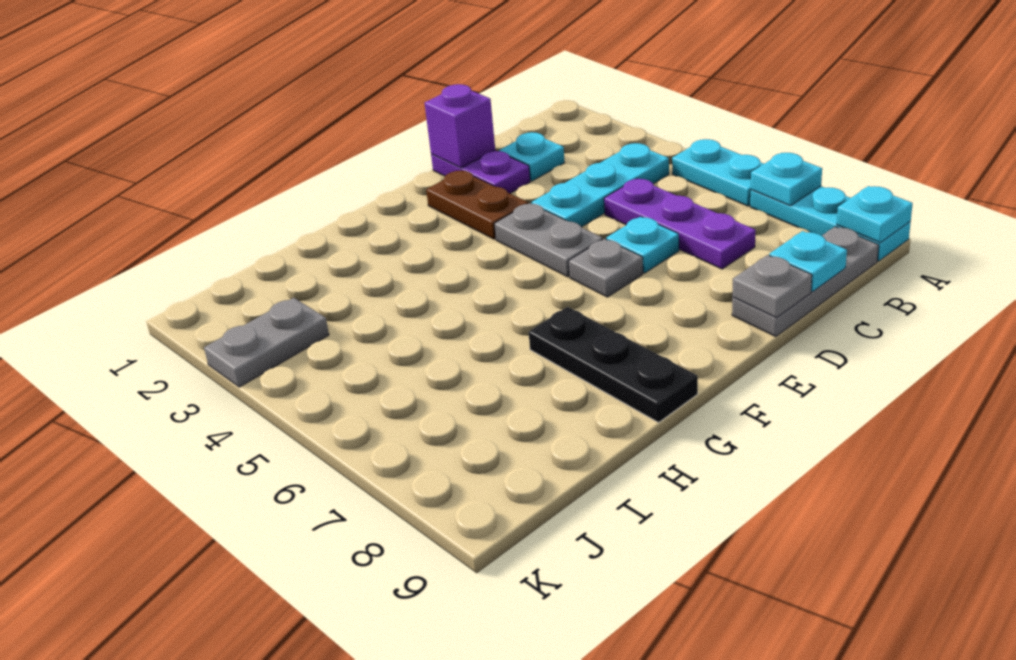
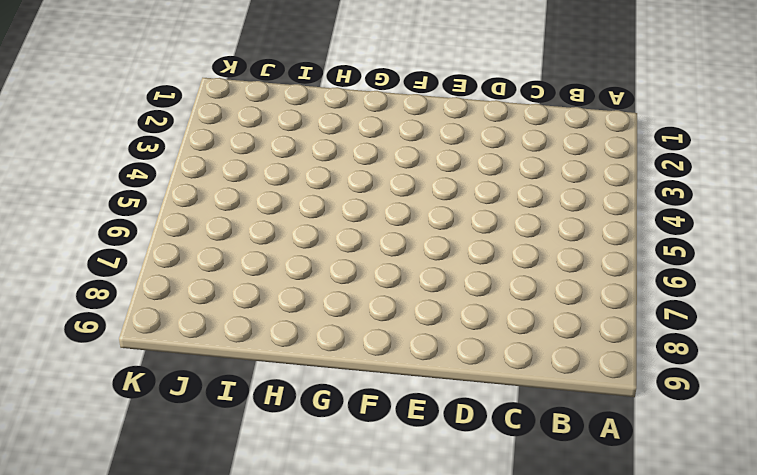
none -> cyan plate A5:A6 level 1
none -> cyan plate A7:A9 level 1
none -> cyan plate B4:D4 level 1

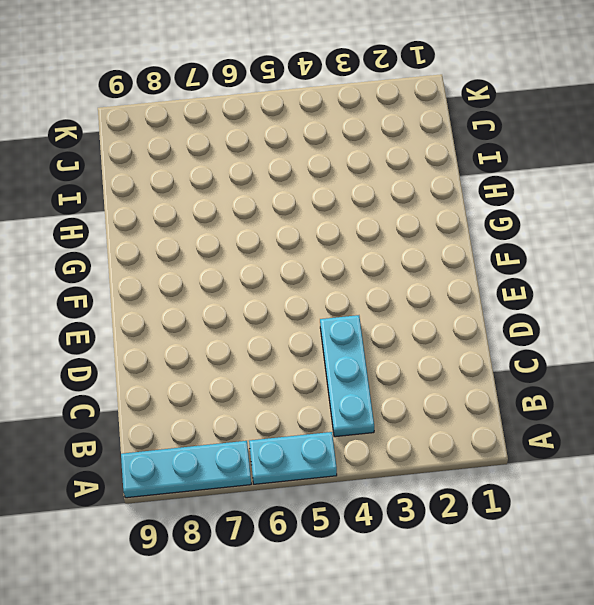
none -> grey plate B9:D9 level 1
none -> cyan plate C2 level 1
none -> purple plate C5:C7 level 1

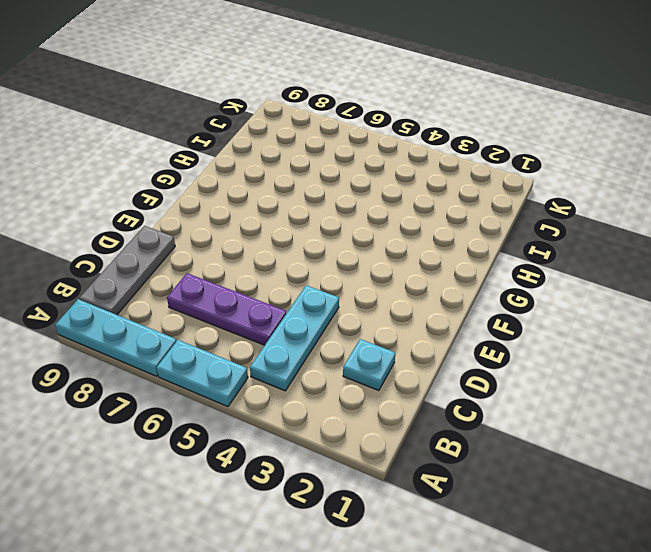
none -> purple plate D1:D2 level 1
none -> cyan plate D6 level 1
none -> brown plate E2:E3 level 1

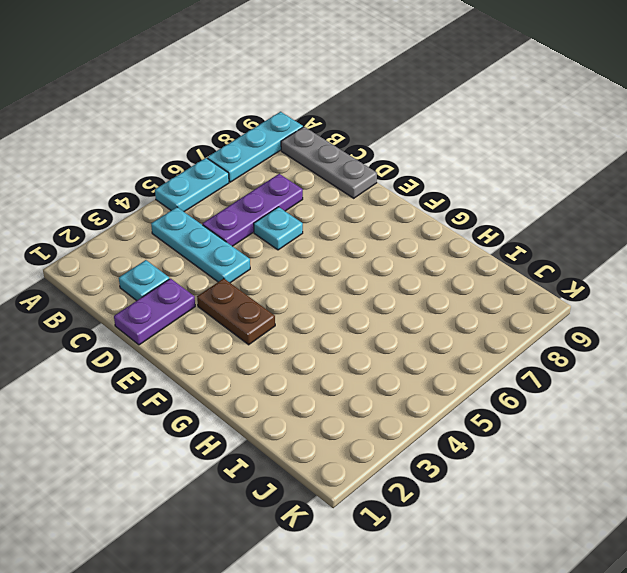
brown plate E3:F3 level 1 -> brown plate E2:E3 level 1
none -> grey plate E4:E5 level 1
none -> grey plate E6 level 1
none -> black plate G7:G9 level 1

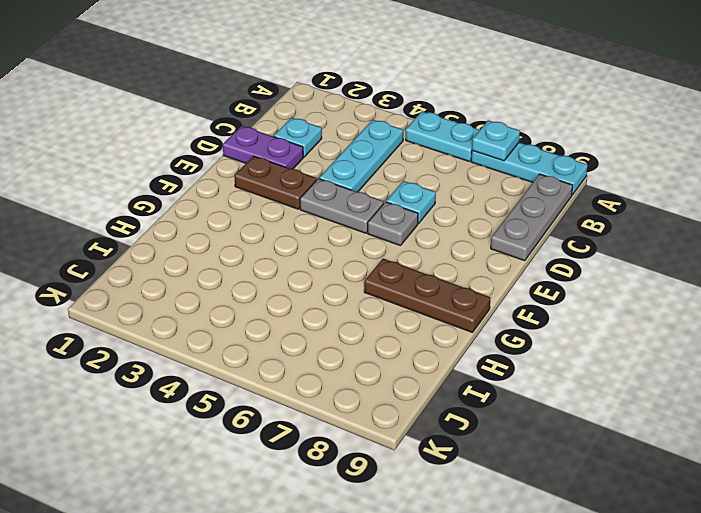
brown plate G7:G9 level 1 -> black plate G7:G9 level 1
none -> purple plate C5:C7 level 1
none -> grey plate J3:K3 level 1
none -> cyan plate A9 level 2

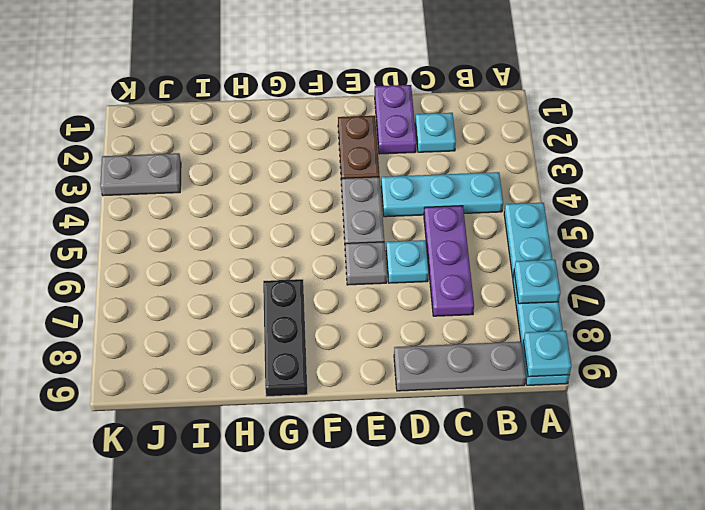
none -> cyan plate C9 level 2
none -> purple brick D1 level 2
none -> grey plate D9 level 2

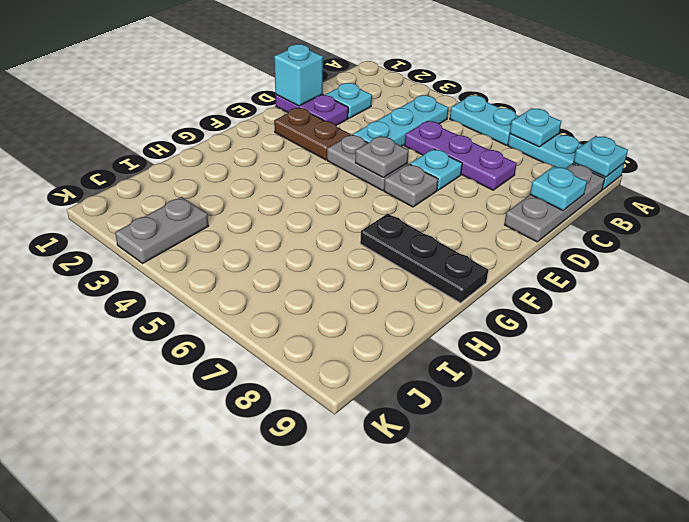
cyan brick D1 level 2 -> purple brick D1 level 2
grey plate E5 level 2 -> grey plate D9 level 2

